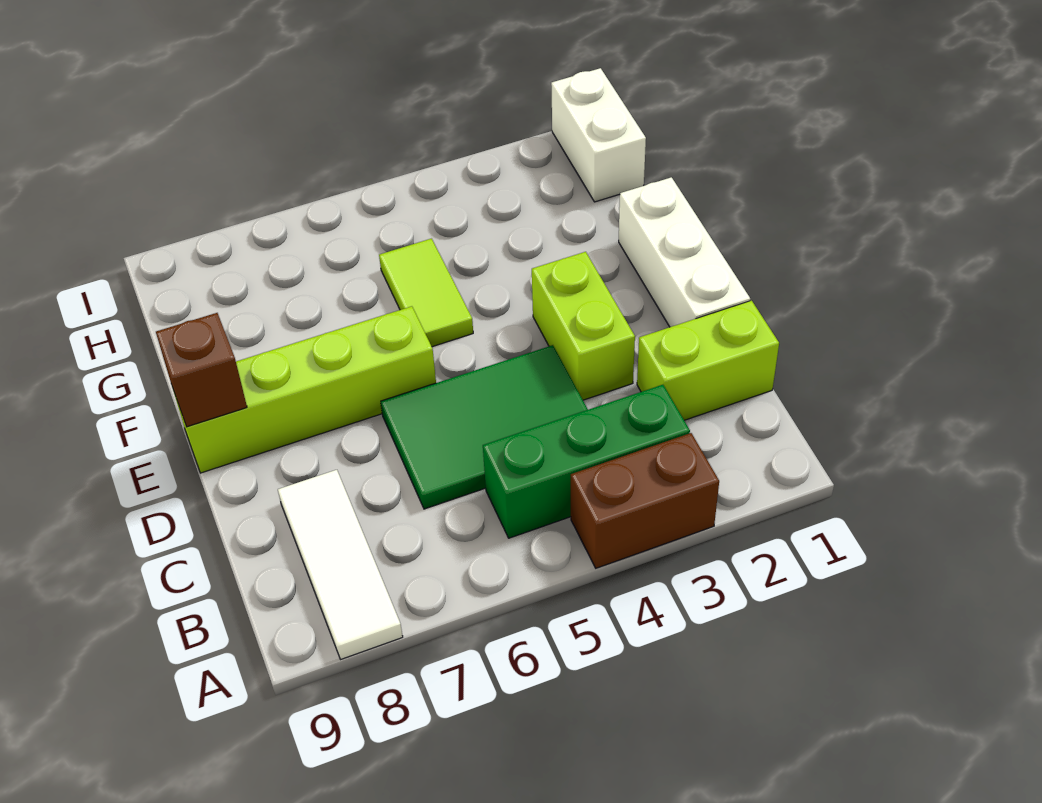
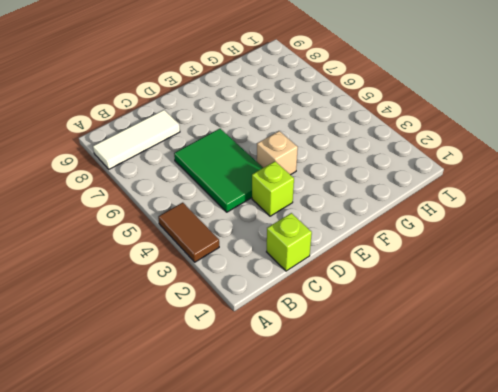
brown tile A3:A4 level 1 -> brown brick A3:A4 level 1
lime brick C1 level 1 -> lime brick C1:C2 level 1
lime brick D3 level 1 -> lime brick D3:E3 level 1
tan brick E4 level 1 -> none
none -> green brick B3:B5 level 1
none -> white brick D1:F1 level 1

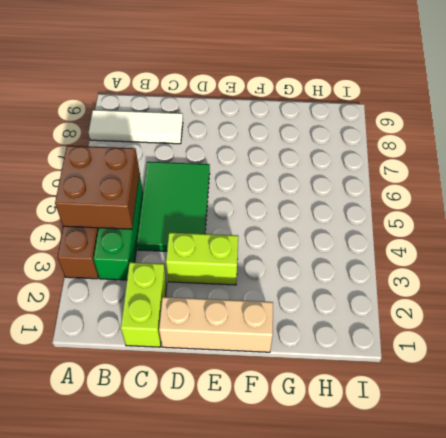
brown brick A4:B5 level 2 -> none
tan brick D1:F1 level 1 -> white brick D1:F1 level 1
none -> lime brick E6:E9 level 1
none -> lime tile F5:G5 level 1

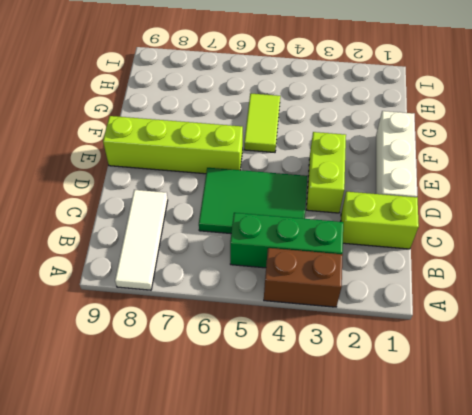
none -> white brick H1:I1 level 1
none -> brown brick E9 level 2

